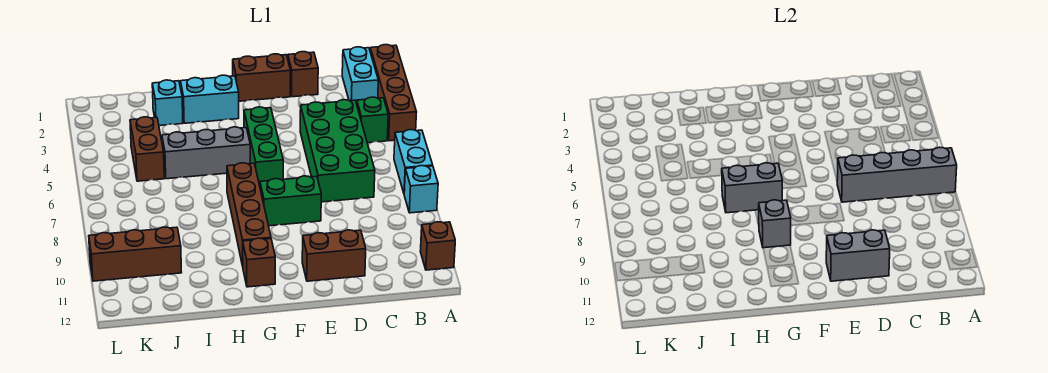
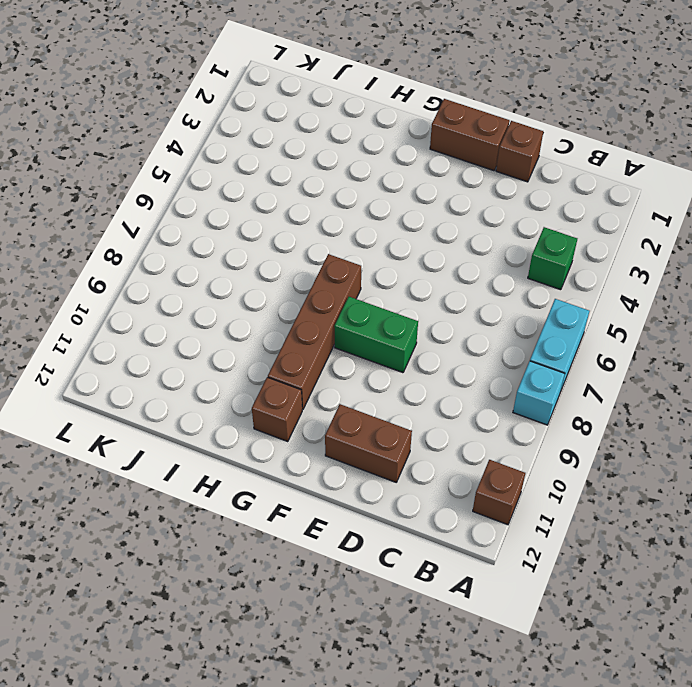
none -> brown brick A1:A4 level 1
none -> cyan brick B1:B2 level 1
none -> green brick C4:D7 level 1

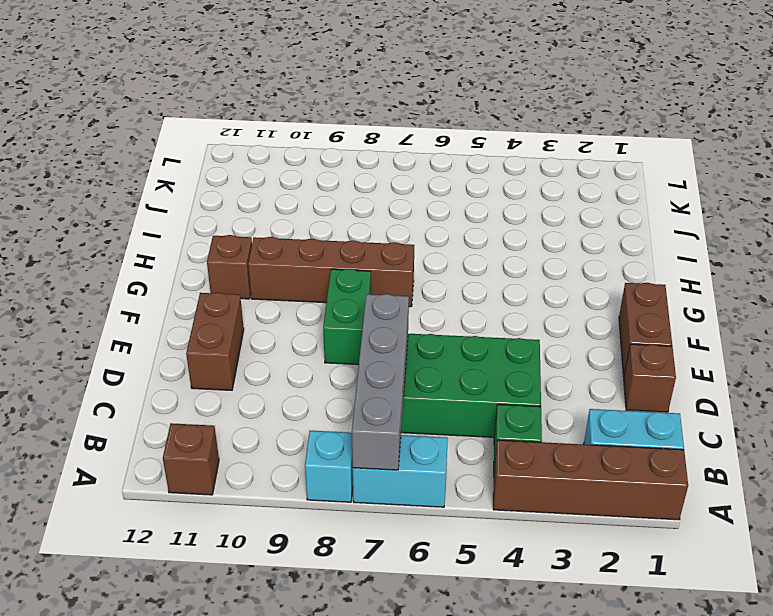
none -> green brick F4:F6 level 1
none -> cyan brick G2:H2 level 1
none -> grey brick G5:I5 level 1

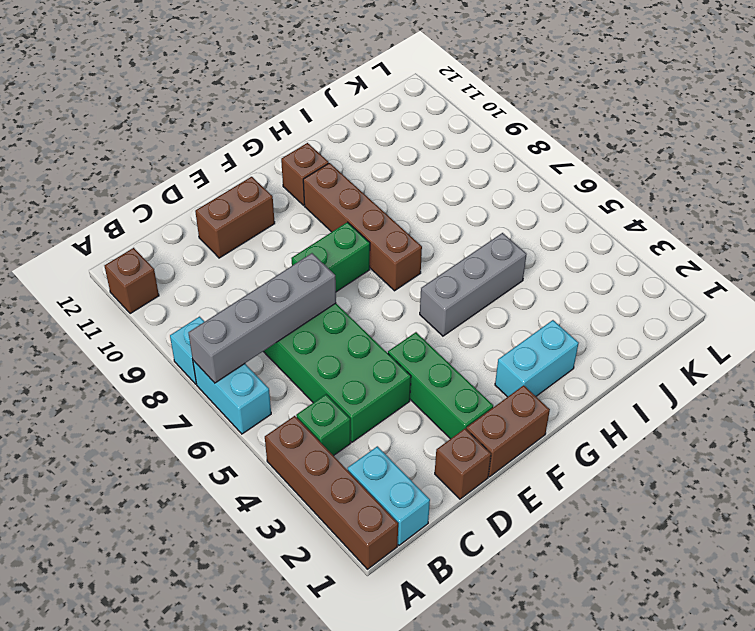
green brick E2:E4 level 1 -> green brick F4:F6 level 1
none -> cyan brick I2 level 1
none -> brown brick J4:J5 level 1
none -> brown brick J10:L10 level 1

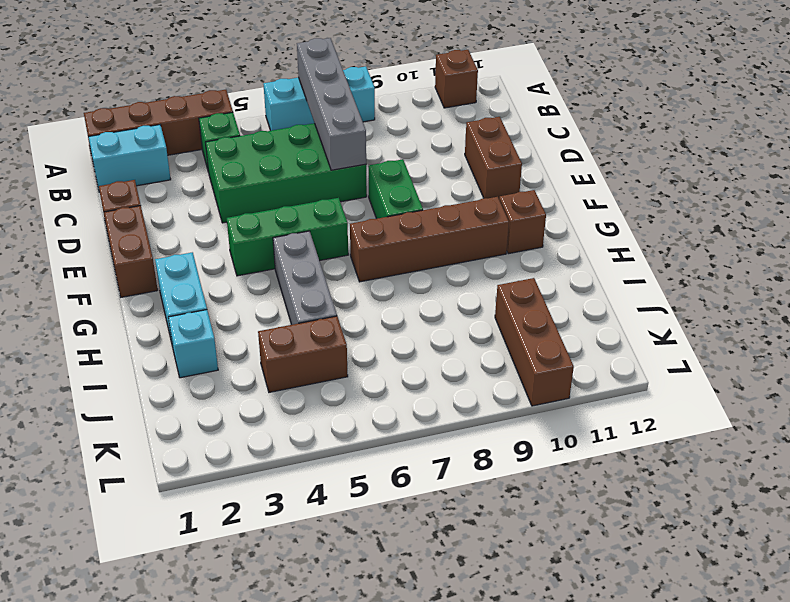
none -> grey brick D11:E11 level 2
none -> grey brick G7:H7 level 2
none -> grey brick G9 level 2

